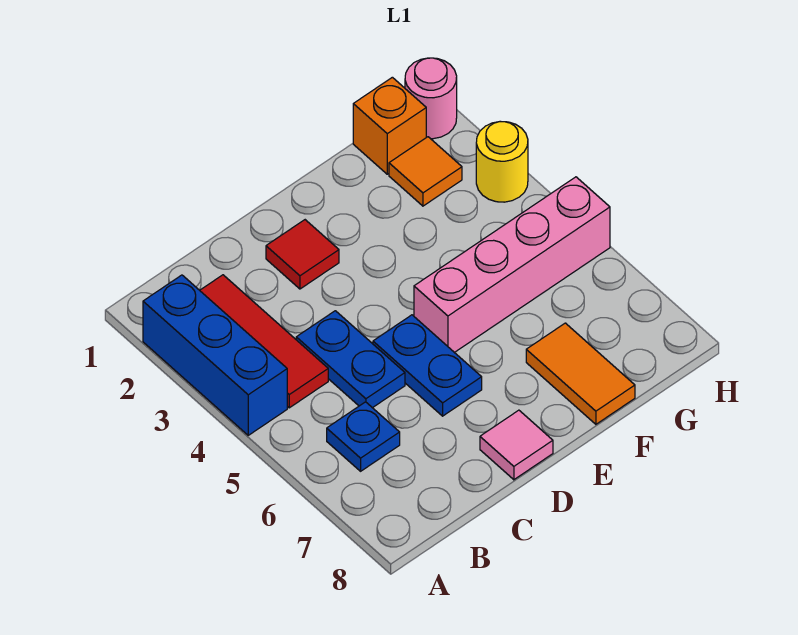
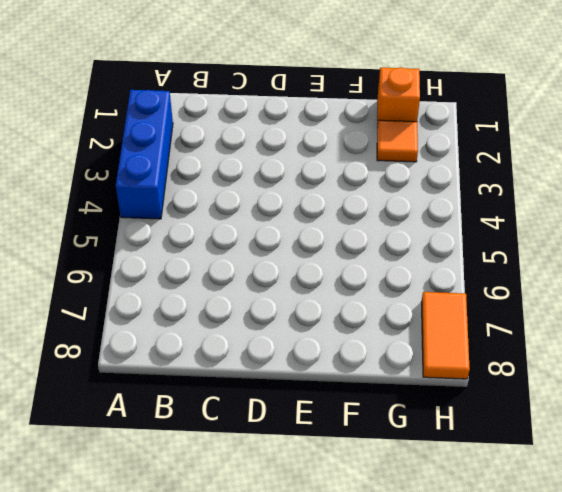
orange tile H7:H8 level 1 -> orange tile F7:F8 level 1
none -> red tile B2:B4 level 1
none -> blue plate B6 level 1
none -> blue plate C4:C5 level 1

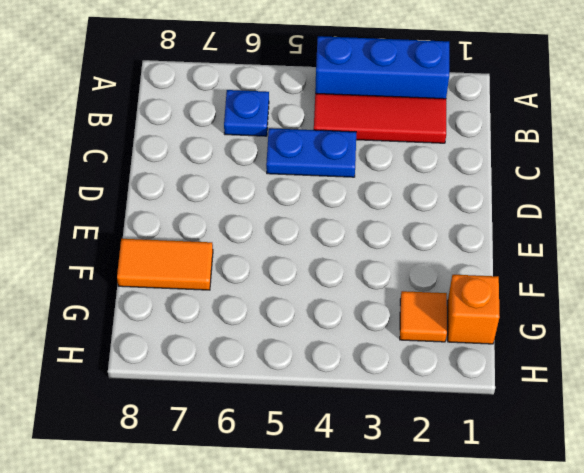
none -> red tile D2 level 1
none -> blue plate D5:D6 level 1
none -> pink tile D8 level 1

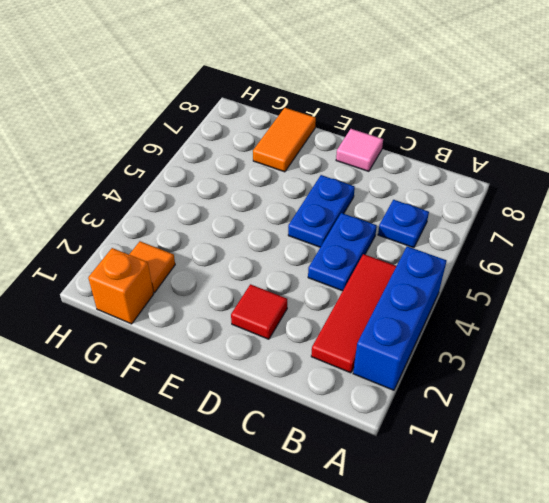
none -> pink brick E5:H5 level 1
none -> pink round brick H1 level 1
none -> yellow round brick H3 level 1

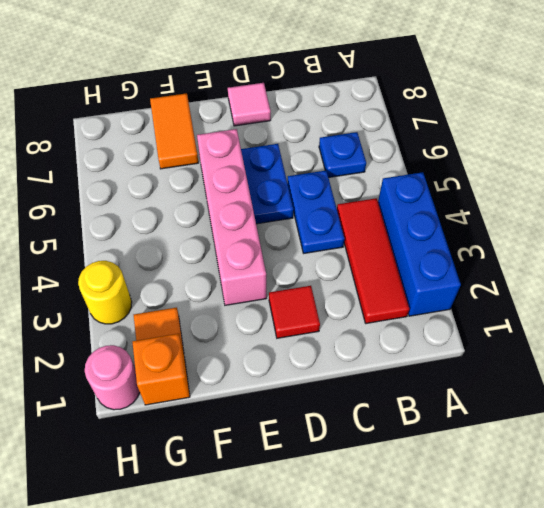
pink brick E3:E6 level 1 -> pink brick E5:H5 level 1

